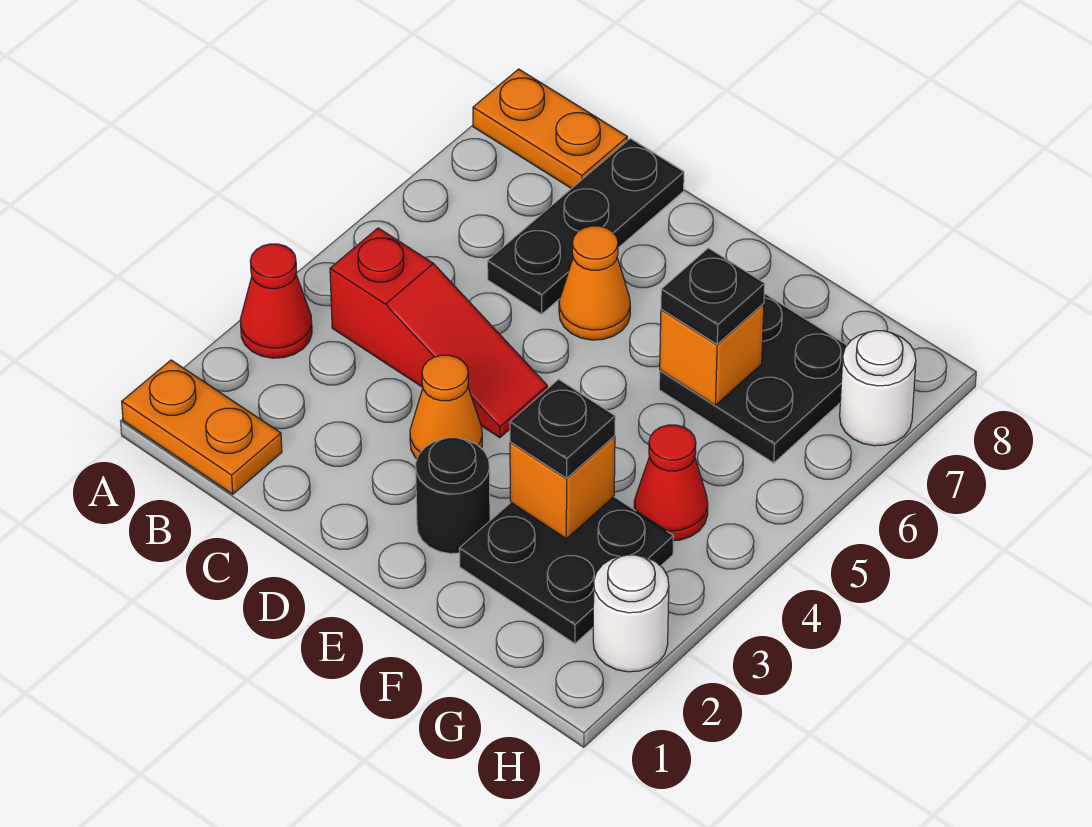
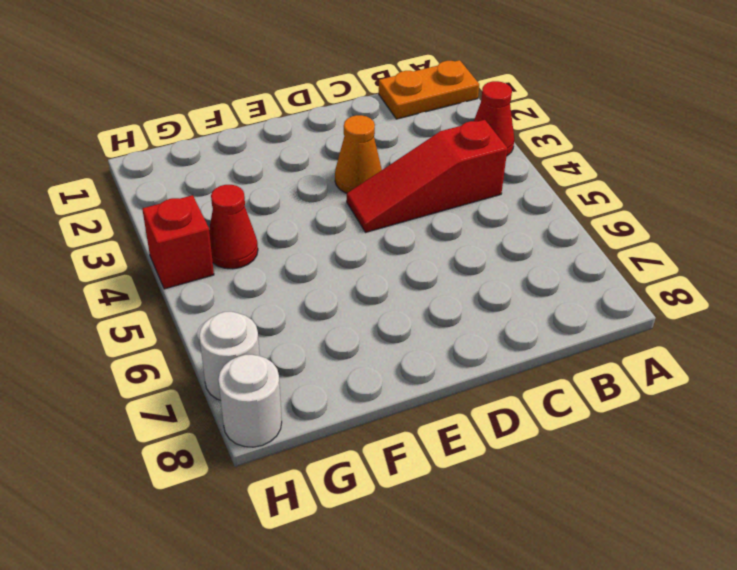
red brick H4 level 1 -> none
white round brick H8 level 1 -> white round brick H2 level 1
none -> orange plate A8:B8 level 1
none -> black plate C6:C8 level 1
none -> orange cone D6 level 1

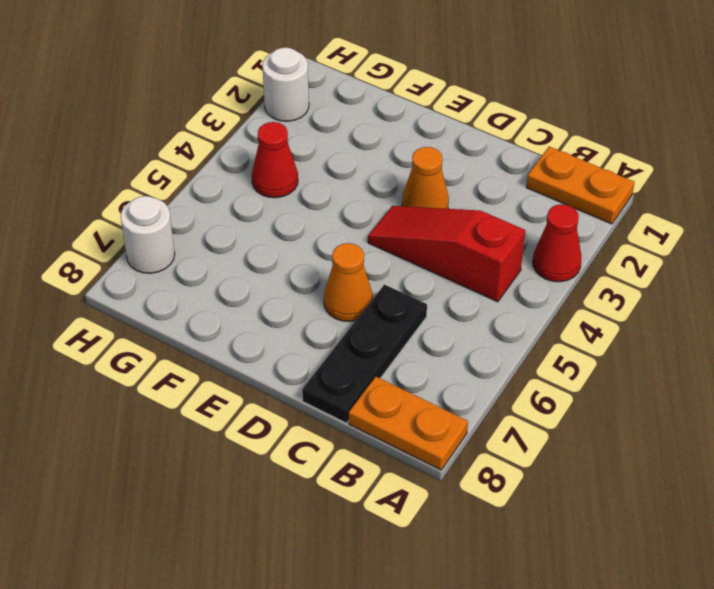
none -> black round brick E2 level 1
none -> black plate F2:G3 level 1
none -> black plate F6:G7 level 1

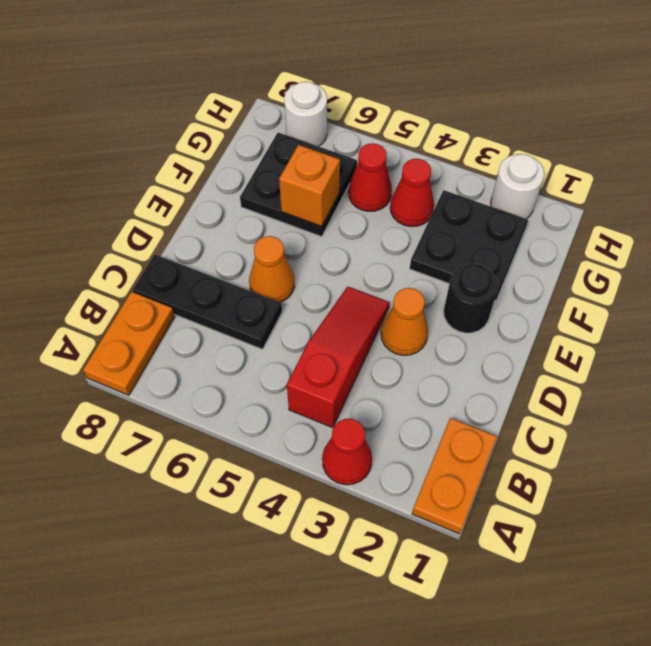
red cone G5 level 1 -> none
none -> orange brick F3 level 2
none -> black plate F3 level 3
none -> black plate F6 level 3

